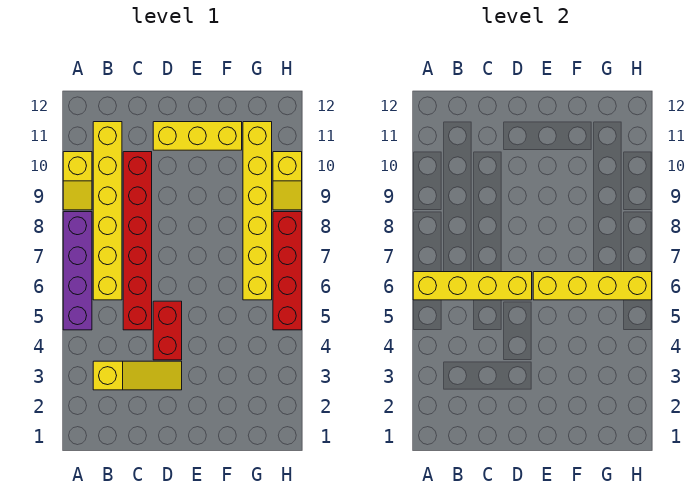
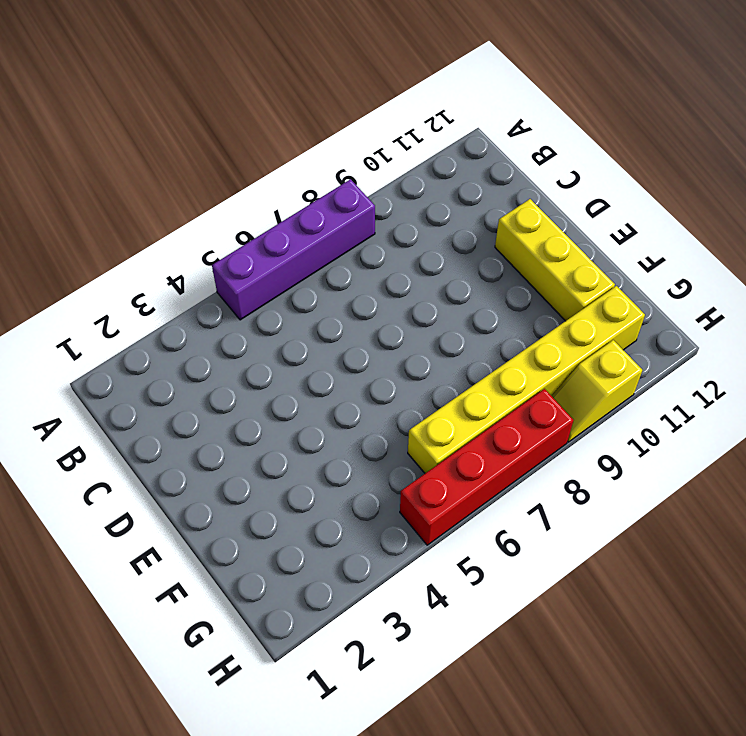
none -> yellow slope A9:A10 level 1 top 10
none -> yellow slope B3:D3 level 1 top B
none -> yellow brick B6:B11 level 1

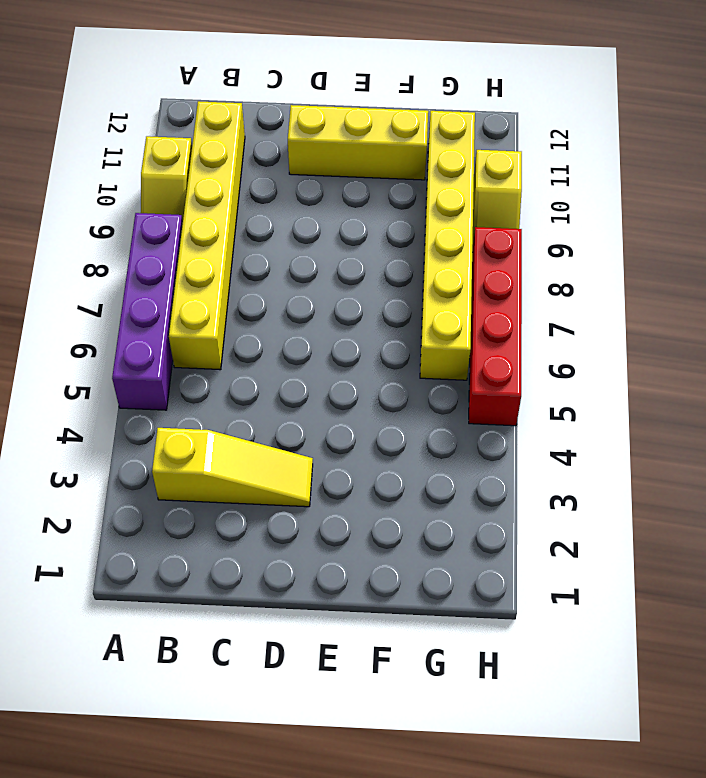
none -> red brick C5:C10 level 1
none -> red brick D4:D5 level 1
none -> yellow brick A6:D6 level 2

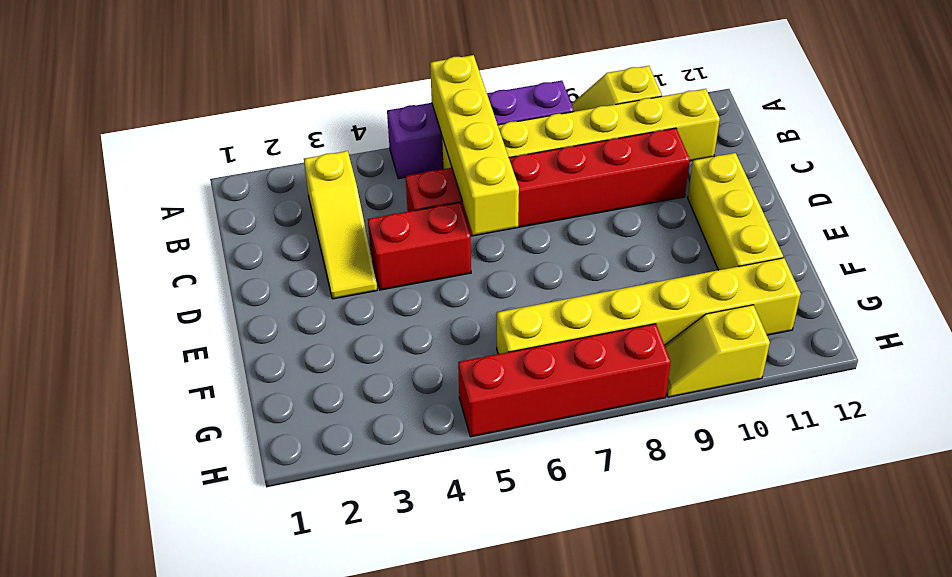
none -> yellow brick E6:H6 level 2

